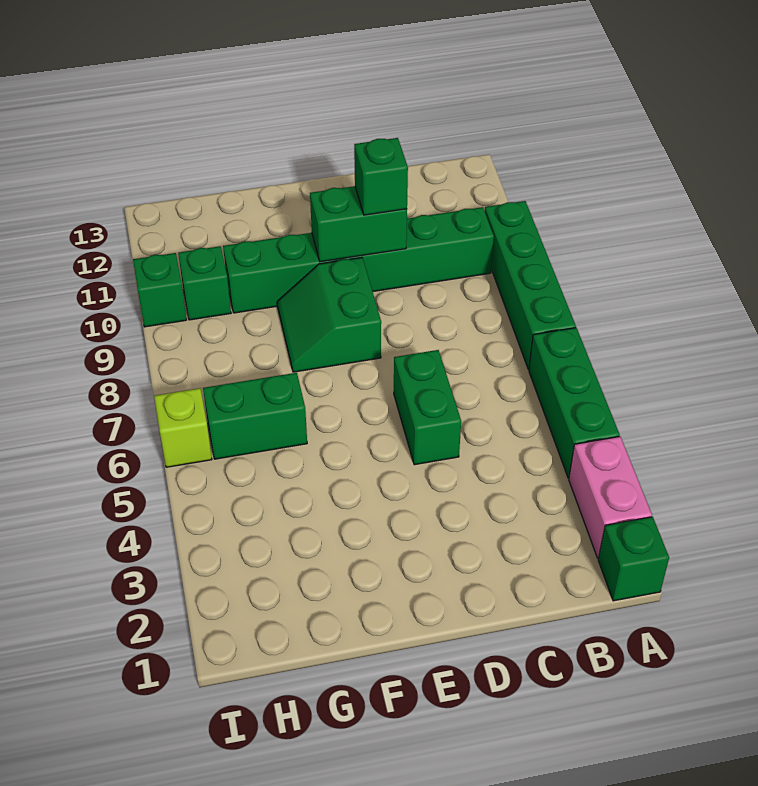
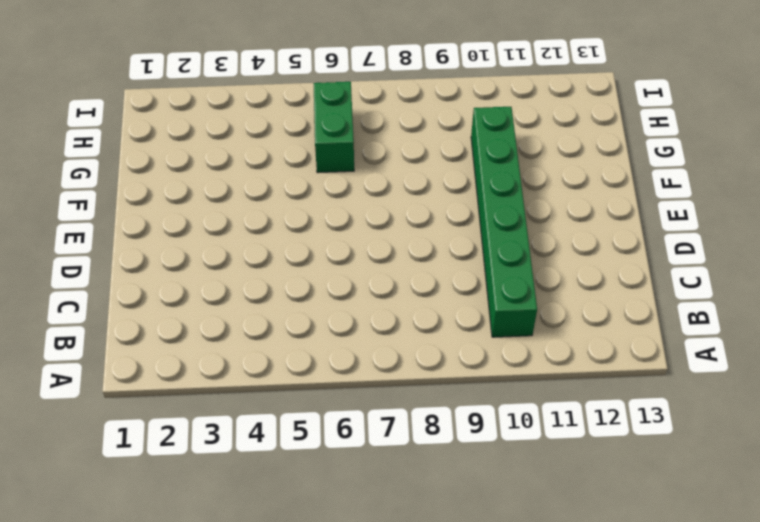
none -> green brick A1 level 1
none -> pink brick A2:A3 level 1
none -> green brick A4:A6 level 1

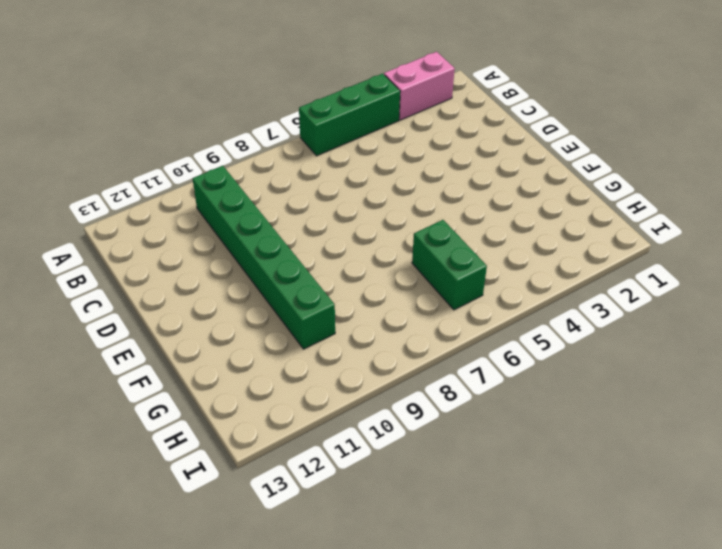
none -> green brick A1 level 1
none -> green brick A7:A10 level 1
none -> green brick D5:D6 level 1

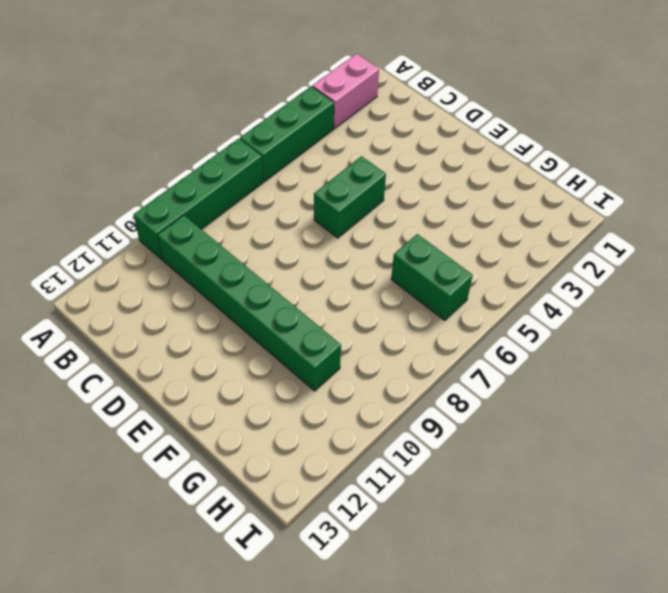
none -> green brick A1 level 1
none -> green slope E8:F9 level 1 top E
none -> green brick H10 level 1

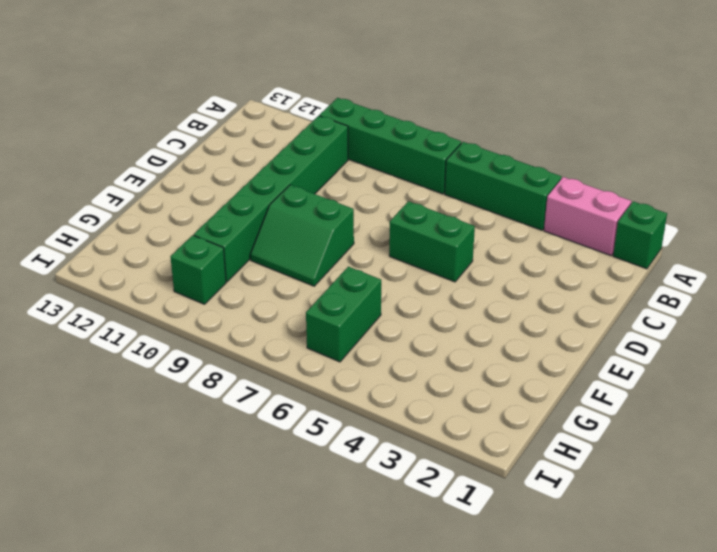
none -> lime brick I6 level 1
none -> green brick I10 level 1
none -> green brick D10:E10 level 2

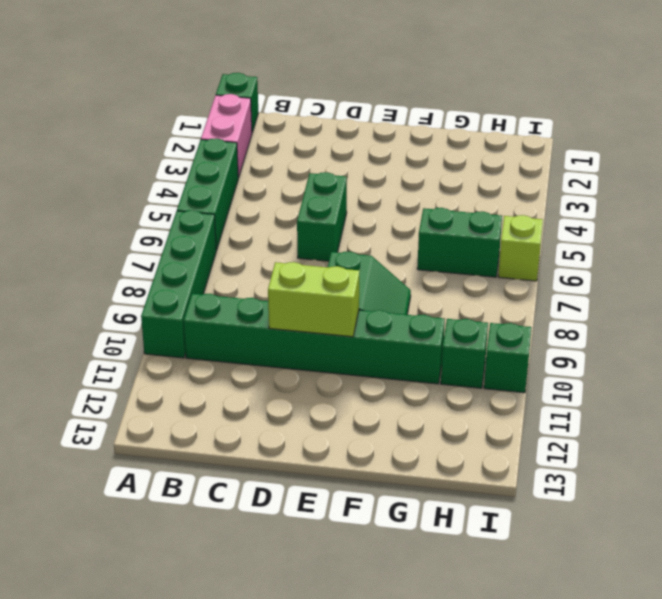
lime brick D10:E10 level 2 -> green brick D10:E10 level 2
none -> green brick D10 level 3

